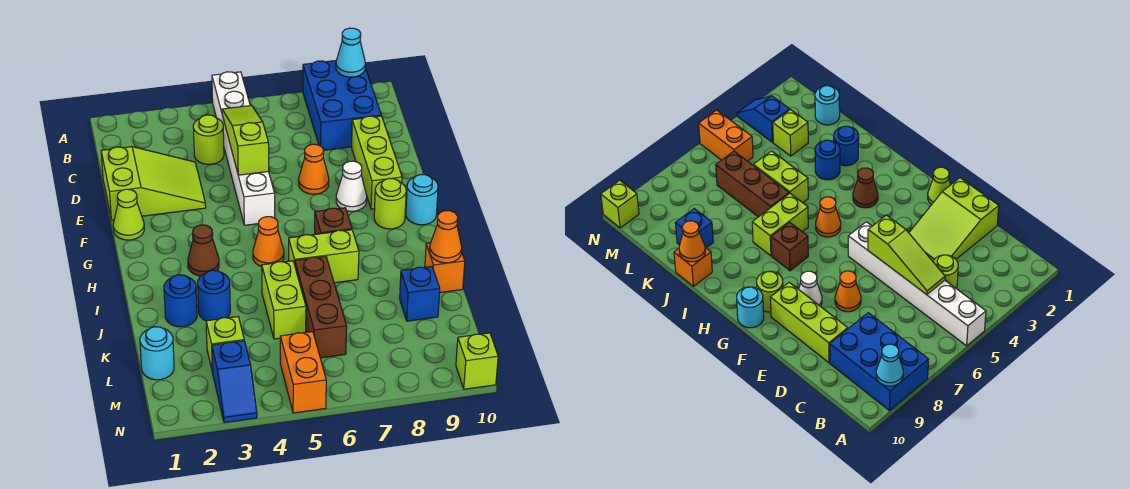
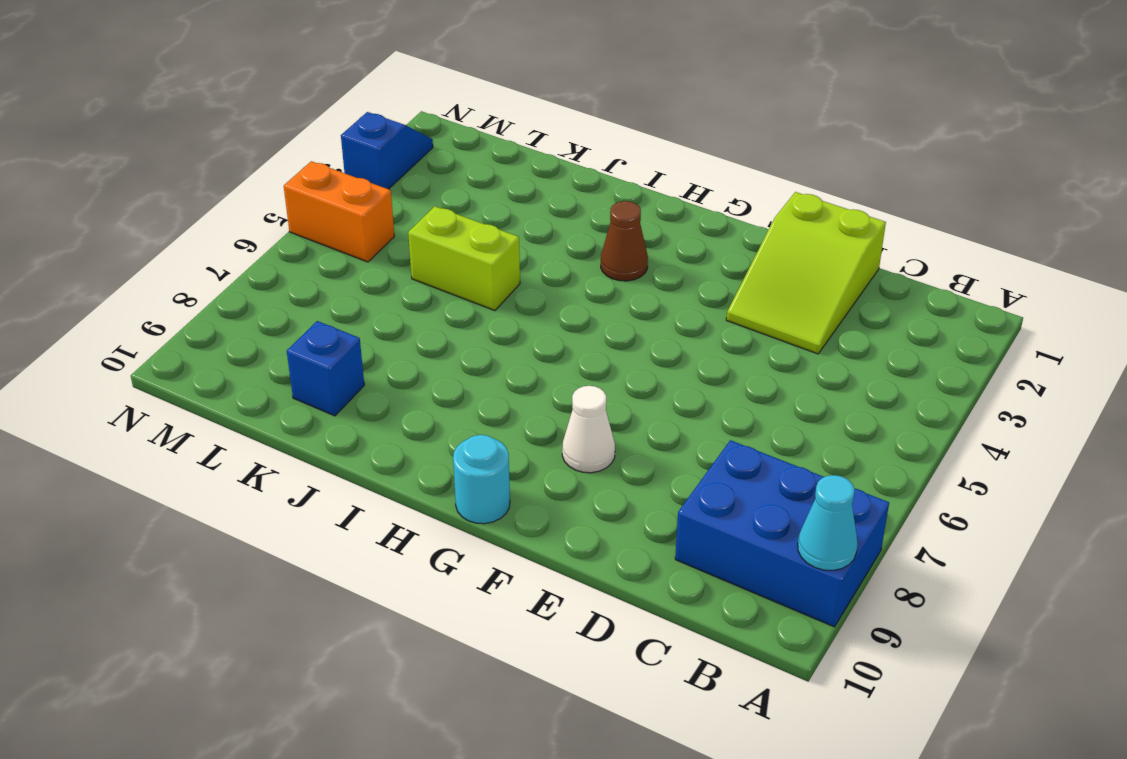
blue slope N2:N3 level 1 top 3 -> blue slope M3:N3 level 1 top M
none -> white brick A5:F5 level 1
none -> lime round brick C4 level 1
none -> lime brick D9:F9 level 1

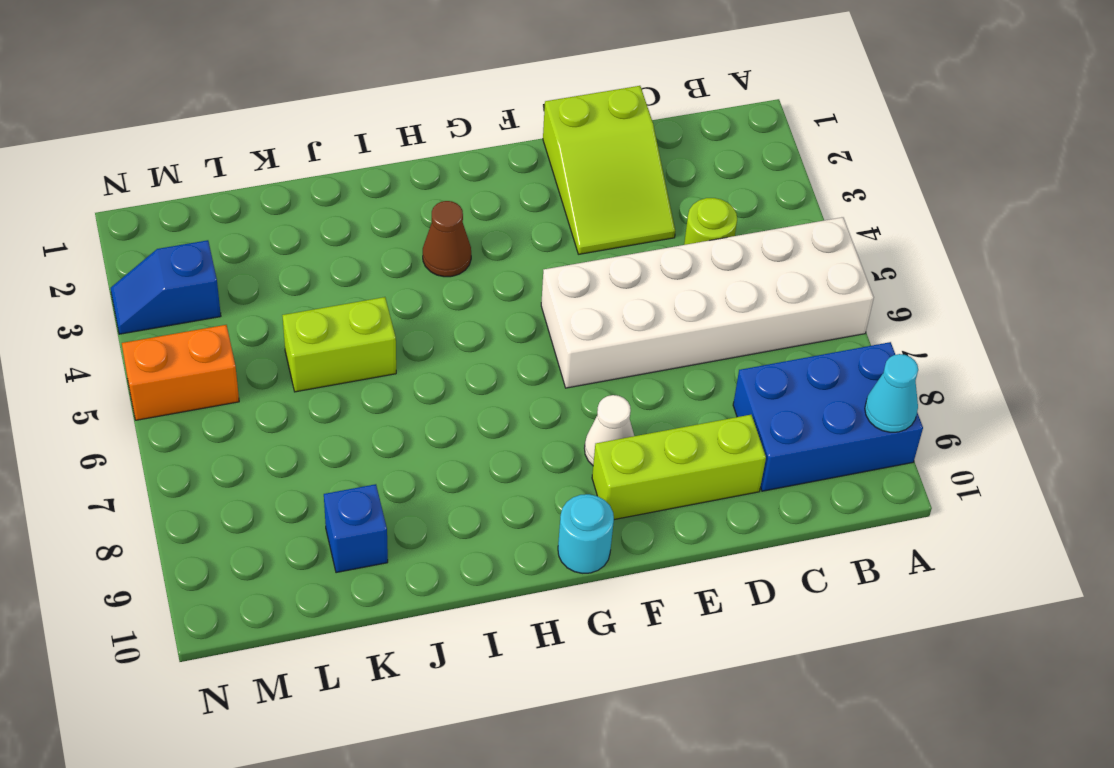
white brick A5:F6 level 1 -> white brick A5:F5 level 1
none -> orange cone E7 level 1
none -> lime cone F1 level 1
none -> lime round brick G9 level 1

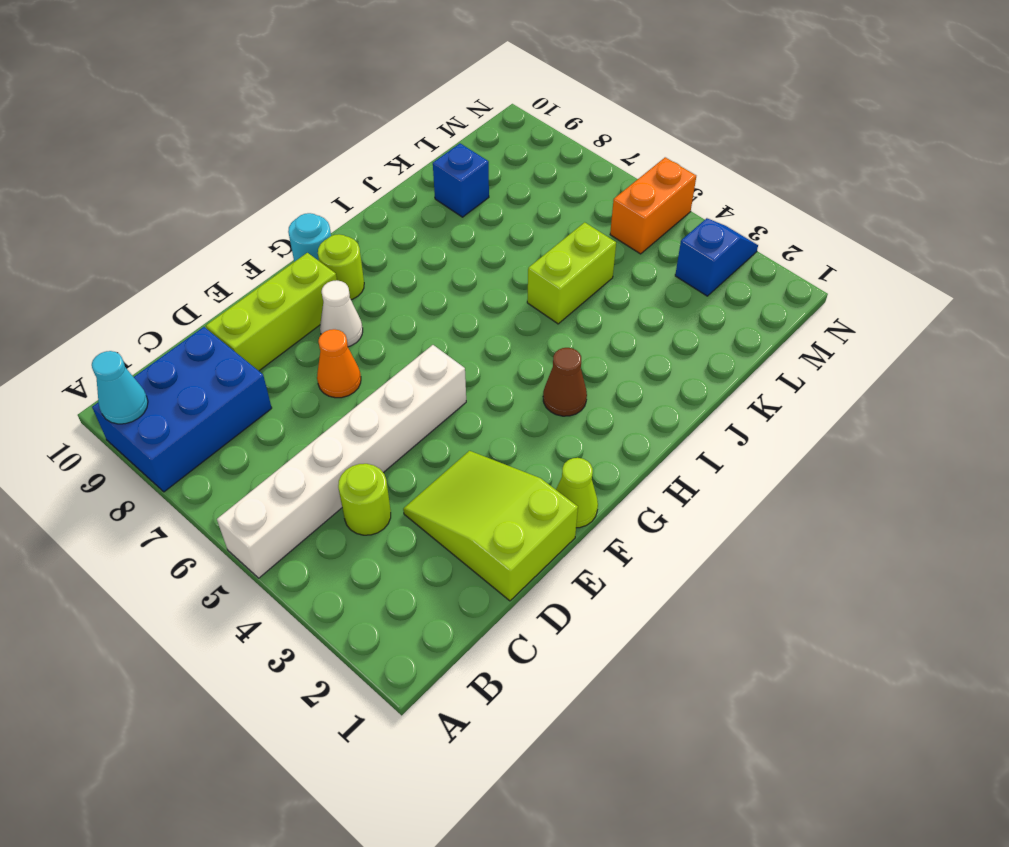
none -> orange cone H5 level 1
none -> brown brick H7 level 1
none -> lime brick I6:I7 level 1

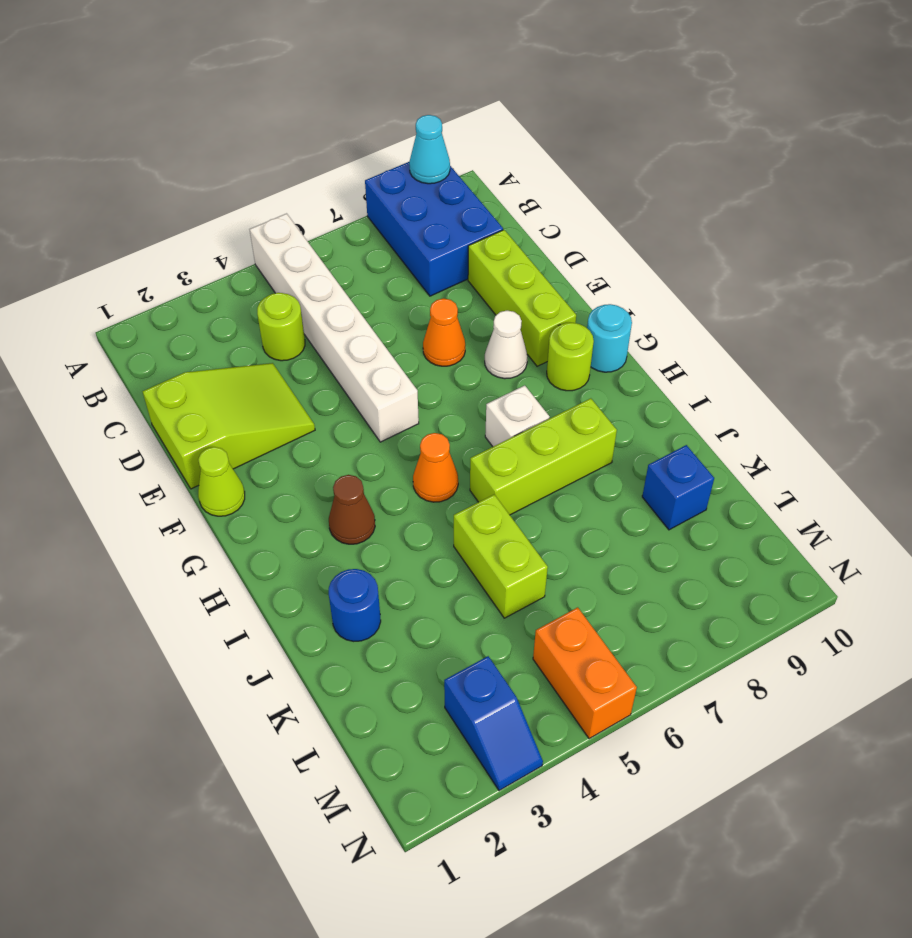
white brick H7 level 1 -> brown brick H7 level 1
lime brick I6:I8 level 1 -> lime brick I6:I7 level 1
none -> blue round brick J3 level 1
none -> brown brick J6:L6 level 1
none -> orange brick J10 level 1

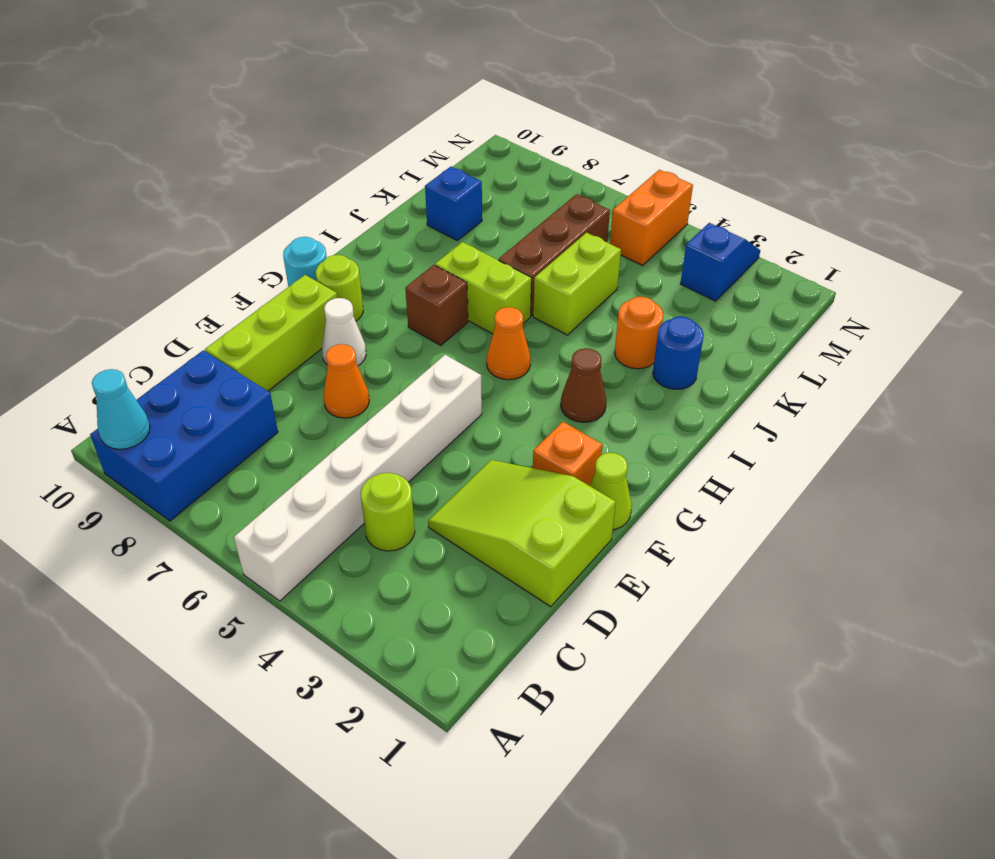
orange brick F2 level 1 -> orange brick J10 level 1
orange round brick J3 level 1 -> blue round brick J3 level 1
none -> cyan round brick L1 level 1
none -> lime brick L3 level 1
none -> lime brick N10 level 1

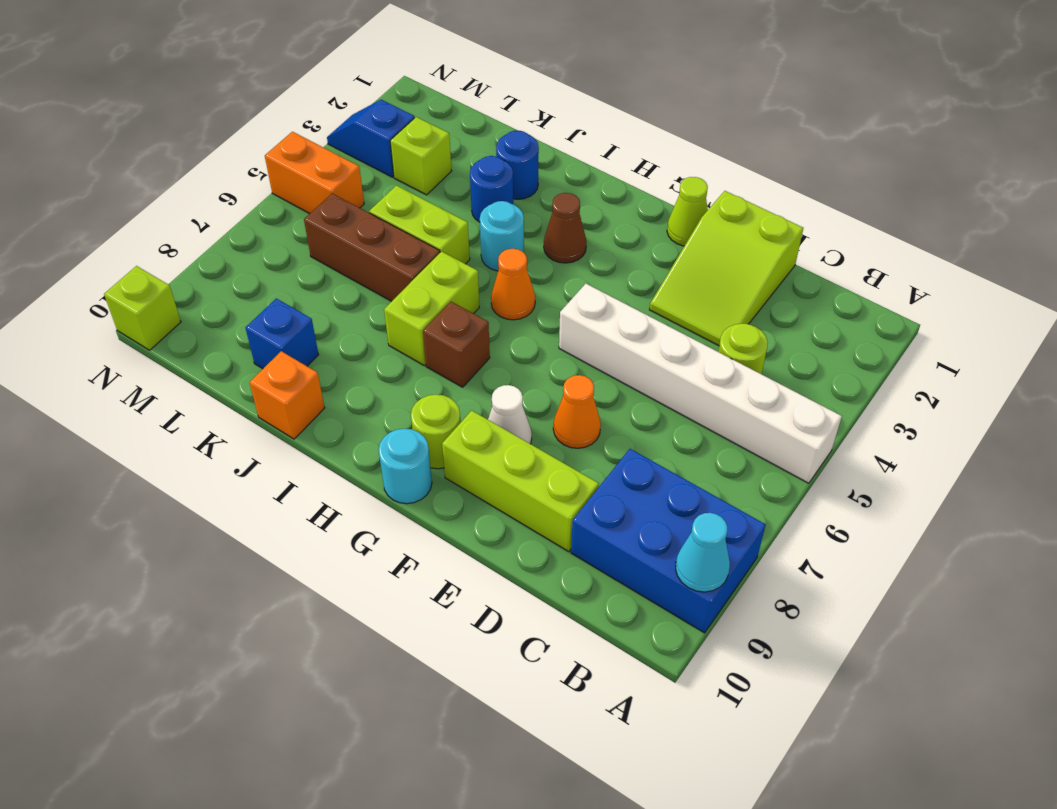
cyan round brick I4 level 1 -> cyan round brick L1 level 1
none -> lime slope C5:E5 level 2 top E
none -> orange cone J10 level 2

